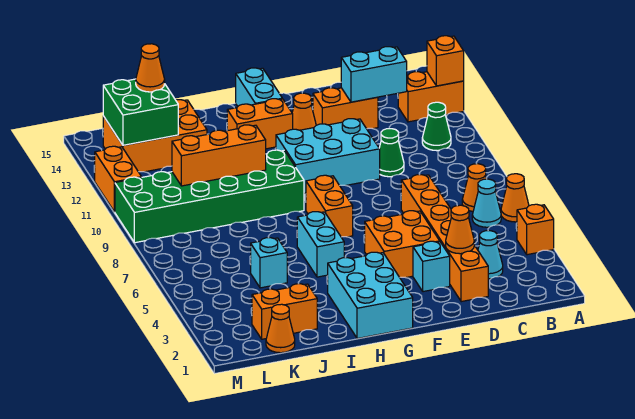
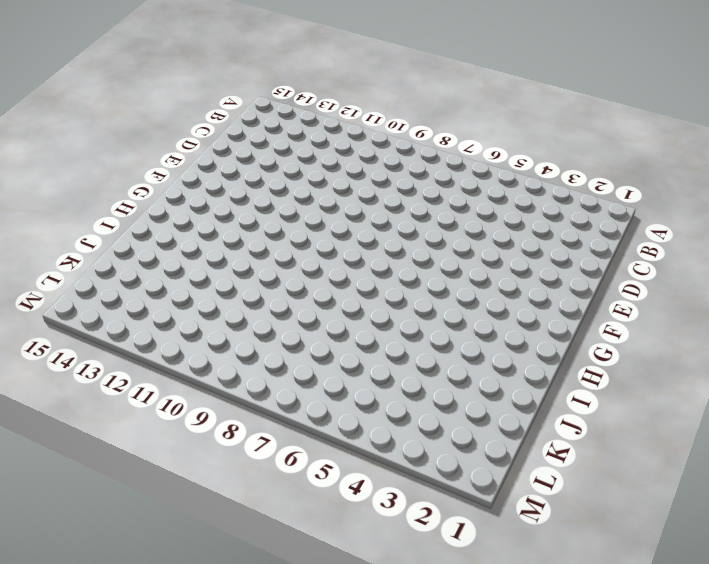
none -> orange brick A4 level 1
none -> orange cone A6 level 1
none -> orange brick A13:B13 level 1
none -> cyan cone B6 level 1

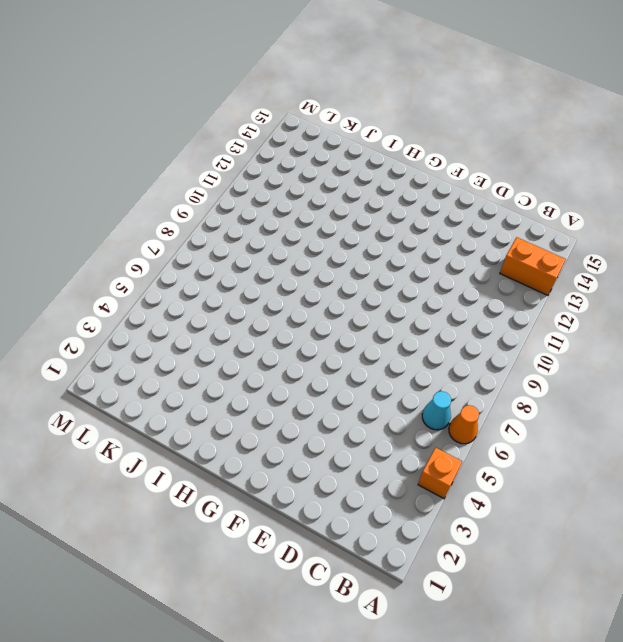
none -> orange cone B7 level 1
none -> green cone B11 level 1
none -> cyan cone C3 level 1
none -> orange brick D2:D7 level 1

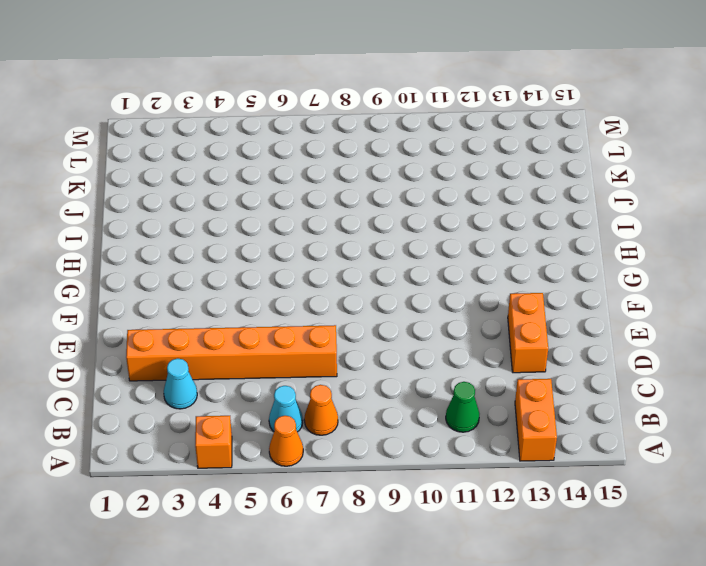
none -> green cone D10 level 1
none -> cyan brick E3 level 1
none -> orange brick E4:F5 level 1
none -> cyan brick E10:G11 level 1

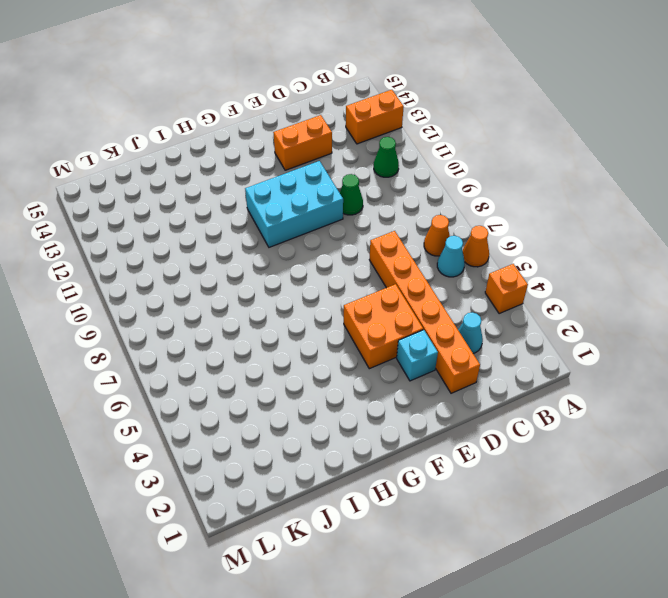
none -> orange cone F13 level 1
none -> cyan brick G1:H3 level 1
none -> orange brick G7:G8 level 1
none -> orange brick G13:H13 level 1

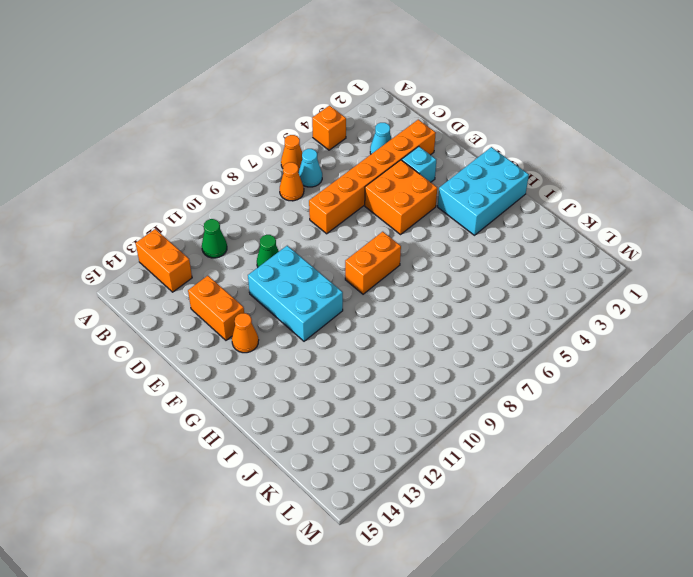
none -> orange brick G13:H13 level 1
none -> cyan brick G14:G15 level 1
none -> cyan brick H5:H6 level 1
none -> green brick H9:M10 level 1

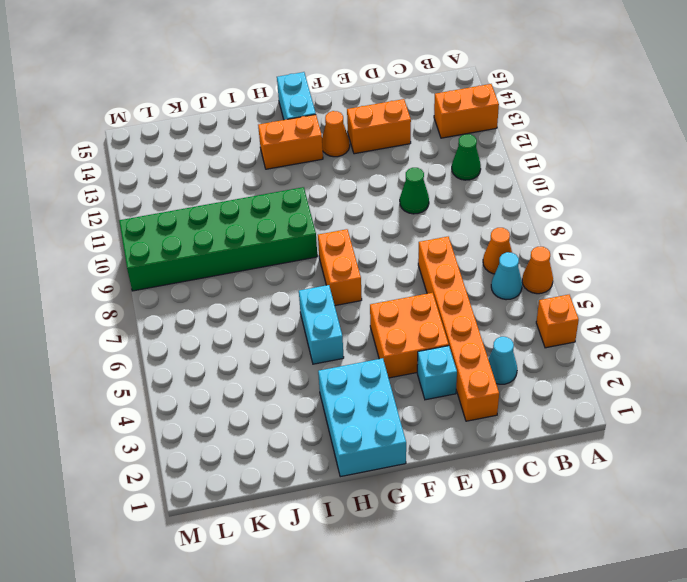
none -> cyan brick E10:G11 level 1
none -> orange brick J2:K2 level 1
none -> cyan brick J5 level 1
none -> orange brick J13:L14 level 1

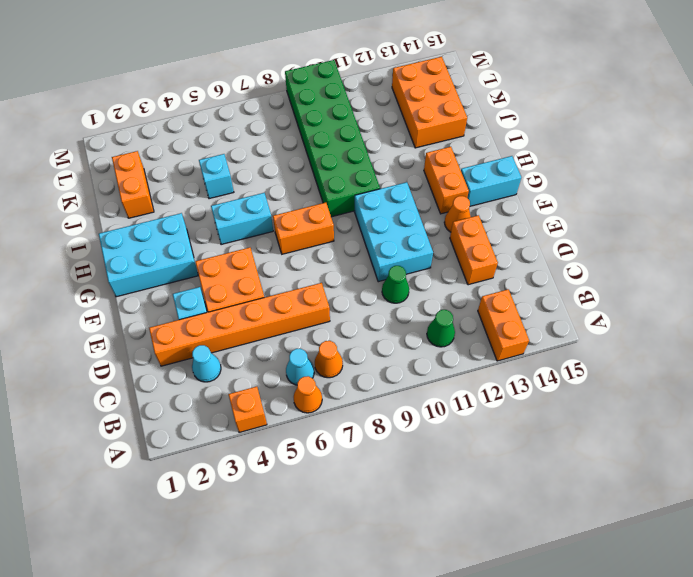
none -> orange cone K1 level 1
none -> orange brick M11:M12 level 1
none -> orange brick A13 level 2
none -> cyan brick C13:D13 level 2

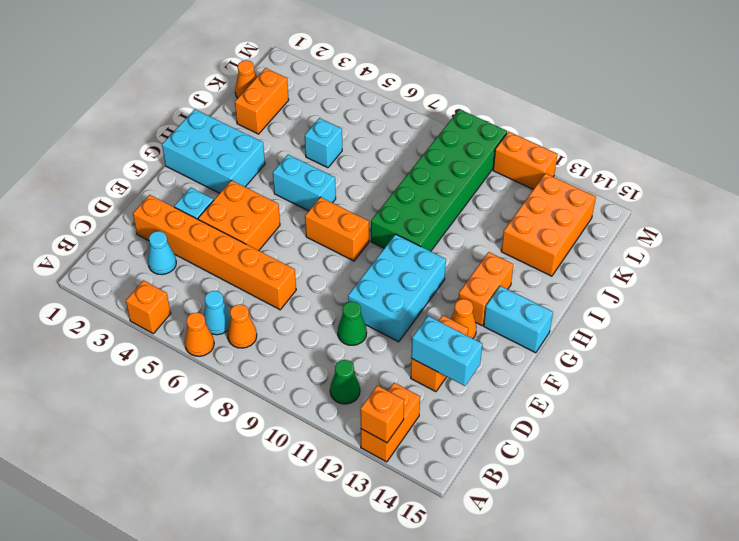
cyan brick D13:D14 level 2 -> cyan brick C13:D13 level 2
none -> orange cone D3 level 2
none -> orange brick I10:K10 level 2
none -> green brick K13:L14 level 2
none -> orange cone K14 level 3

